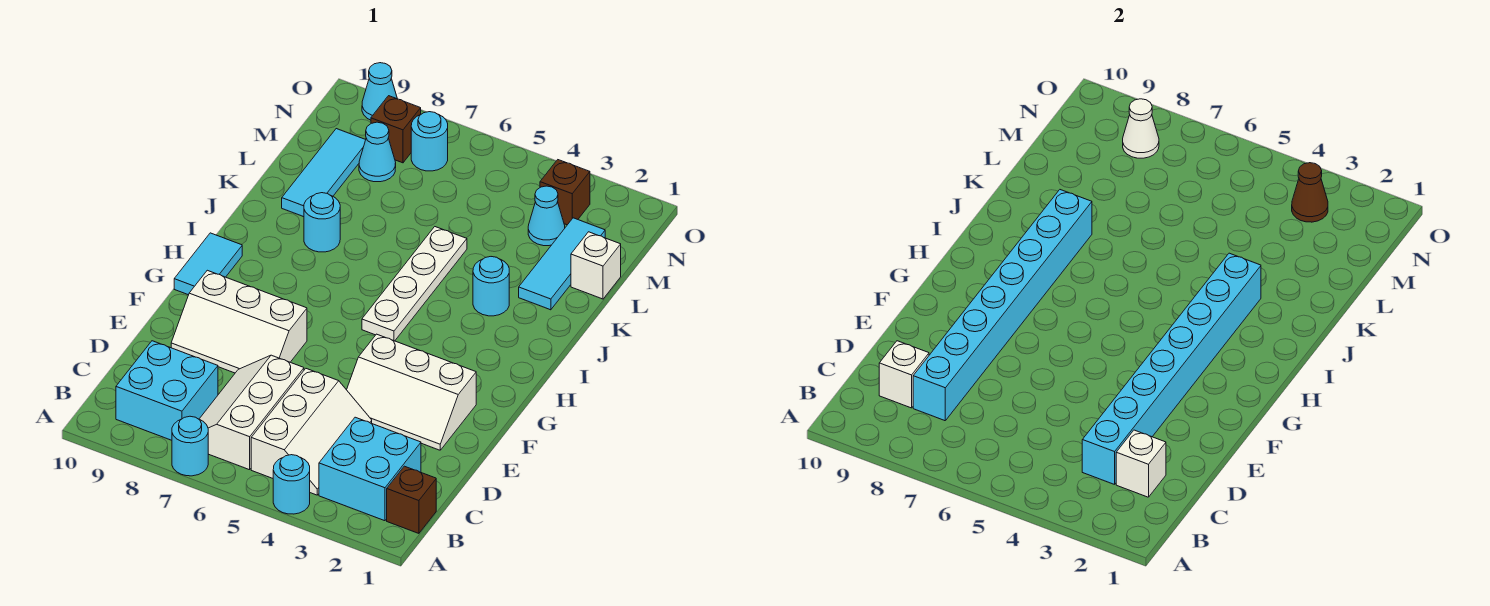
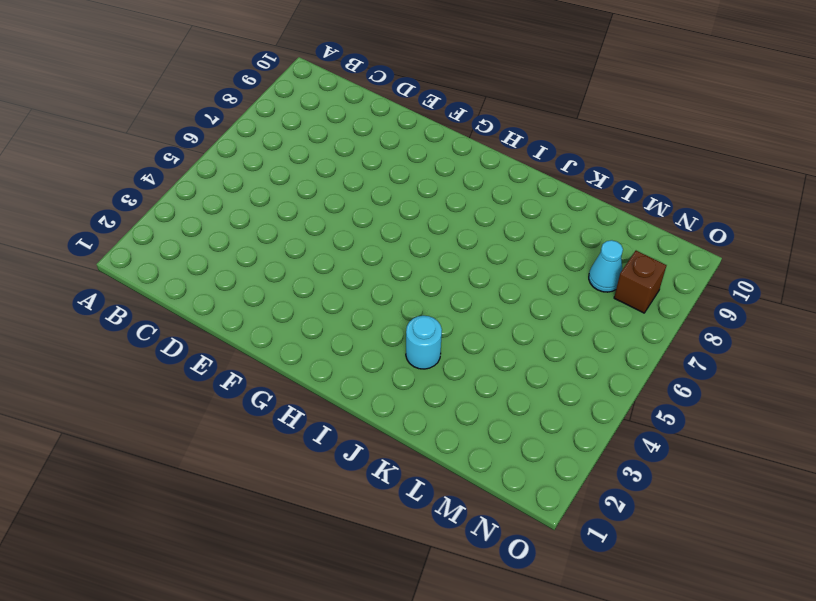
none -> cyan round brick A4 level 1
none -> cyan round brick A7 level 1
none -> brown brick B1 level 1

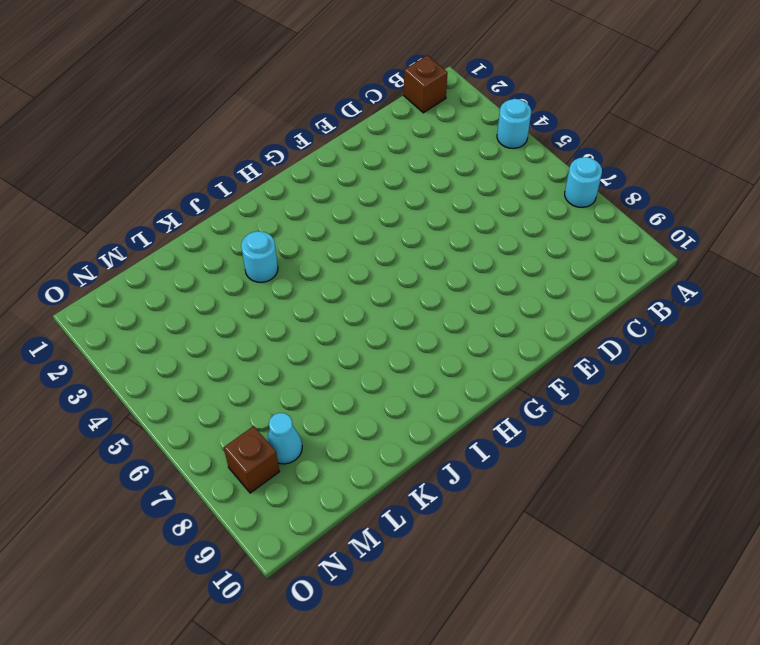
none -> cyan brick B2:C3 level 1
none -> white slope B4:D5 level 1 top 5
none -> white slope B6:D7 level 1 top 6

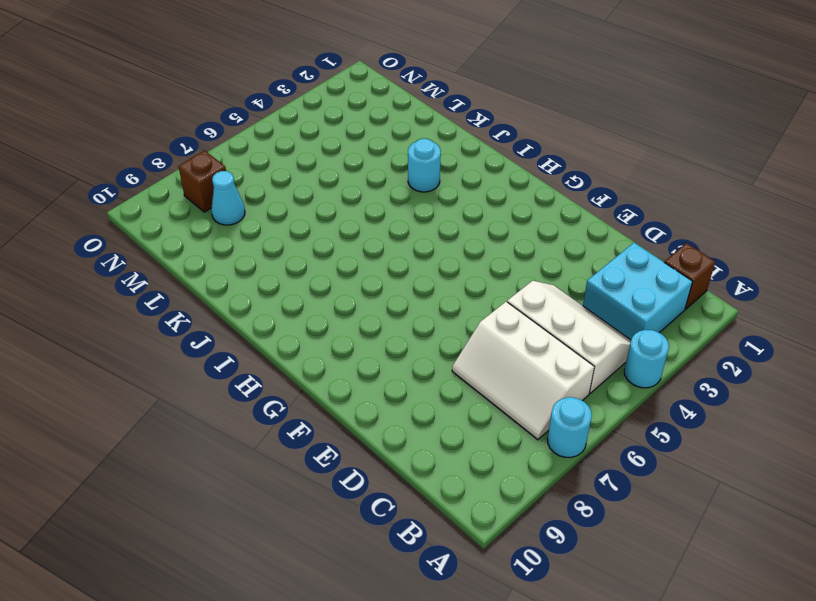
none -> cyan brick B8:C9 level 1
none -> white slope E2:F4 level 1 top F
none -> white slope E7:F9 level 1 top F

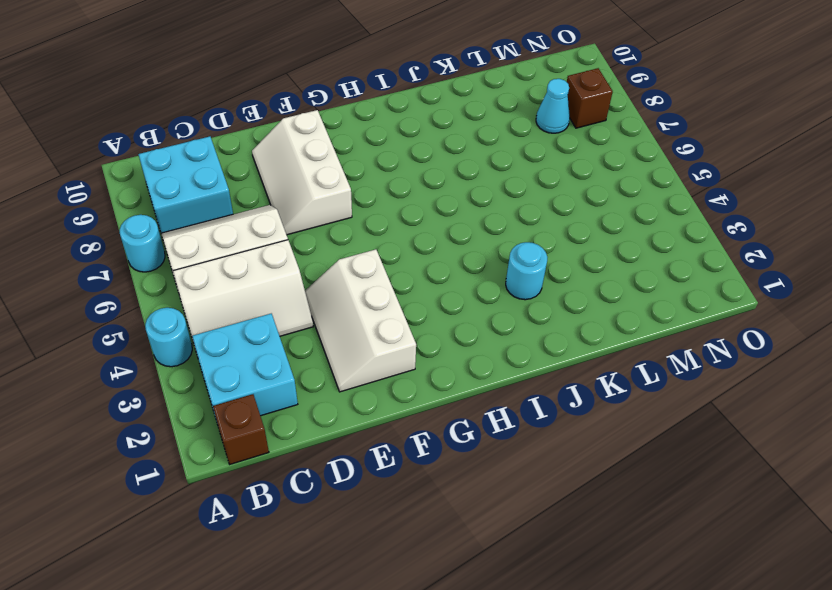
none -> cyan tile G10:H10 level 1
none -> white plate H5:K5 level 1
none -> cyan round brick J8 level 1

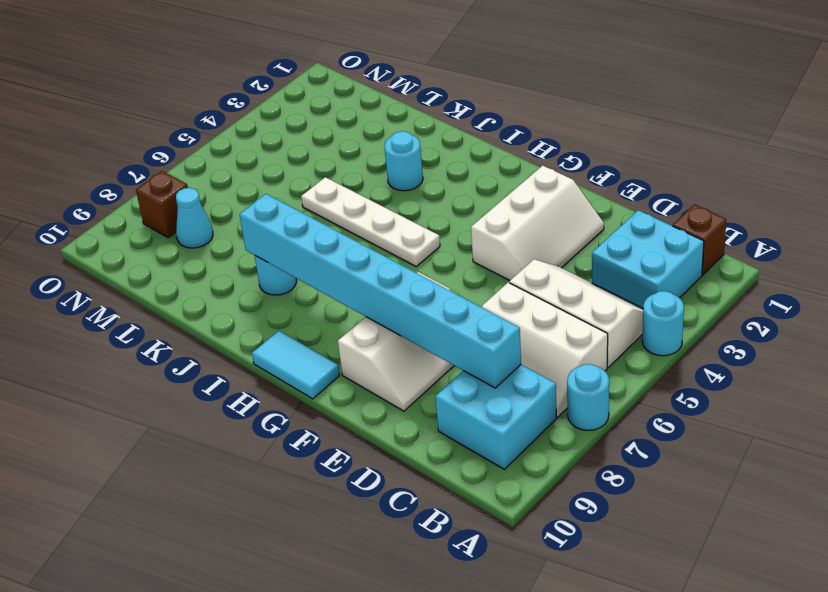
none -> cyan tile K2:M2 level 1
none -> cyan tile K9:M9 level 1
none -> white brick L1 level 1

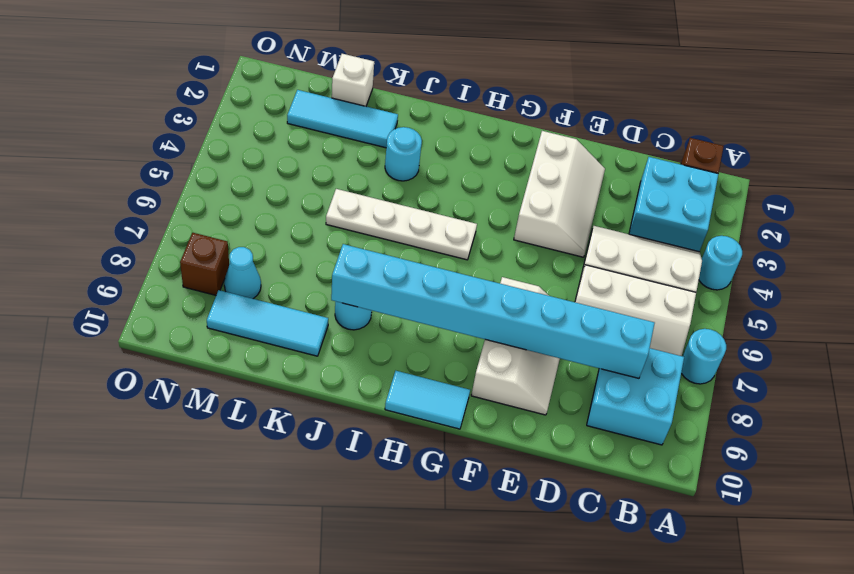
none -> cyan cone M3 level 1
none -> brown brick N3 level 1
none -> cyan round brick N7 level 1

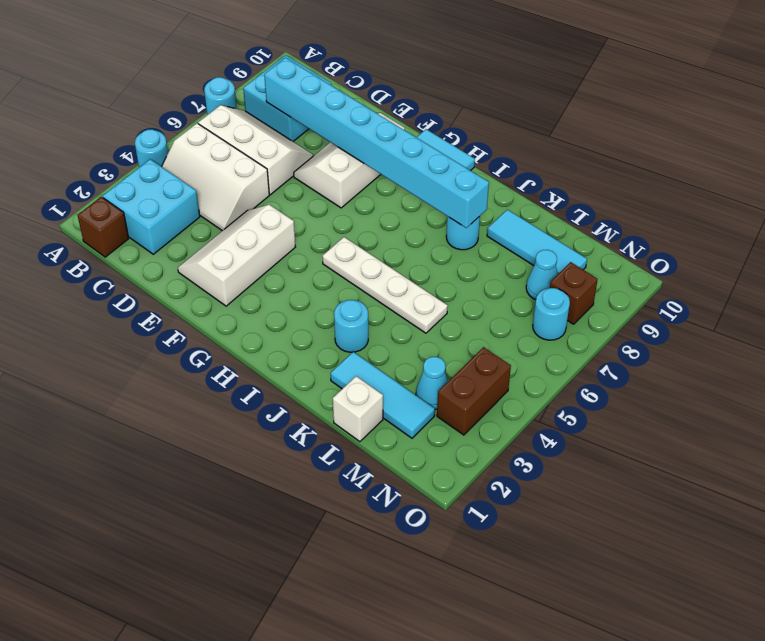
brown brick N3:N4 level 1 -> brown brick N3 level 1
none -> cyan cone O9 level 1
none -> white brick C2 level 2
none -> cyan brick C3:J3 level 2

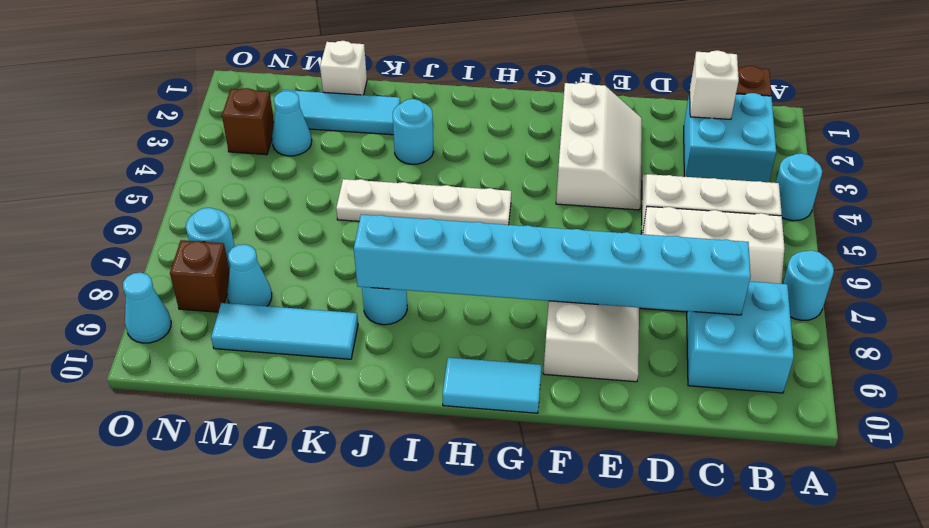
none -> cyan brick C3:J3 level 2
none -> white brick C9 level 2
none -> brown cone N3 level 2

